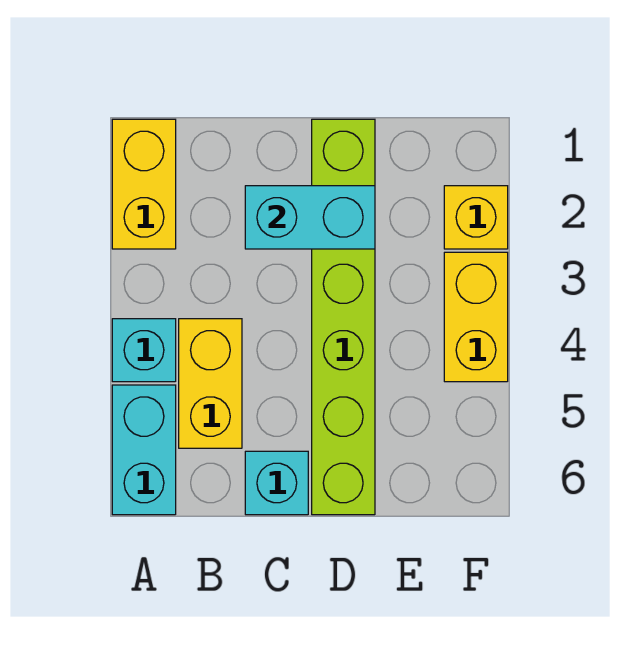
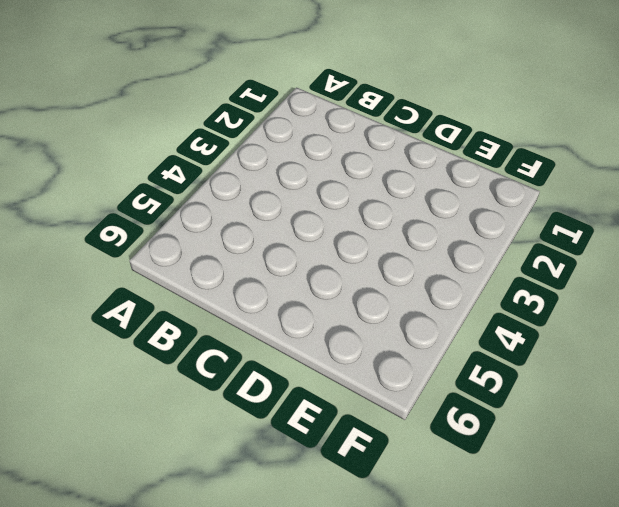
none -> yellow brick A1:A2 level 1
none -> cyan brick A4 level 1

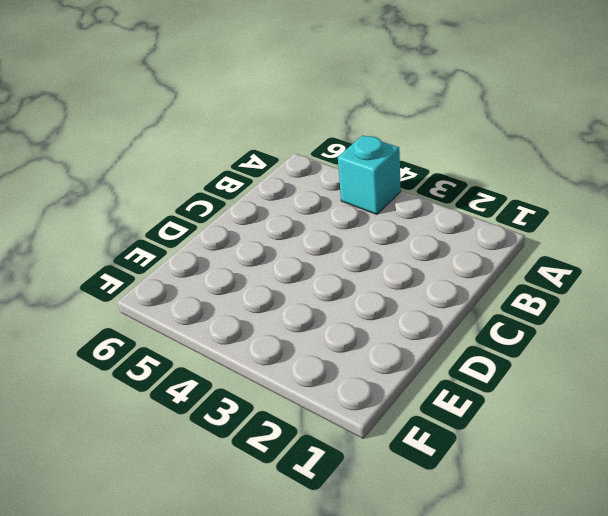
none -> yellow brick A1:A2 level 1
none -> cyan brick A5:A6 level 1

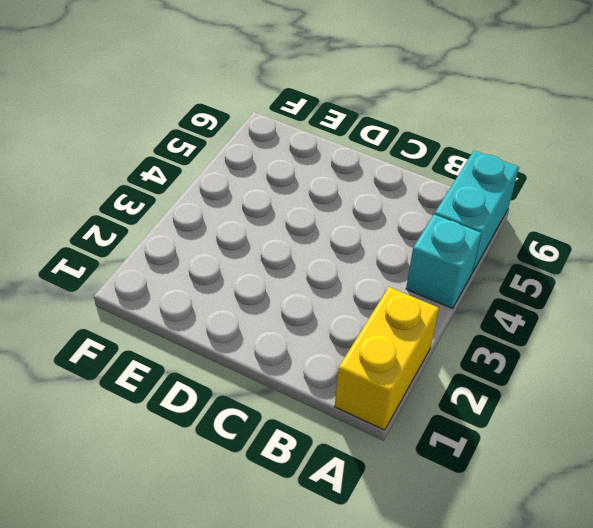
none -> yellow brick B4:B5 level 1
none -> cyan brick C6 level 1

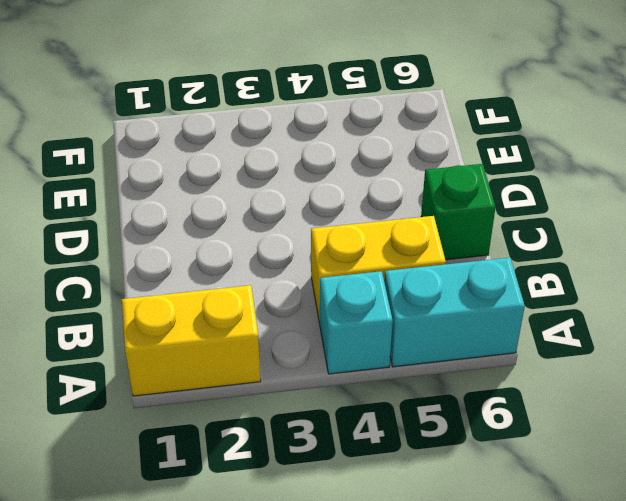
green brick C6 level 1 -> cyan brick C6 level 1
none -> lime brick D1:D6 level 1
none -> yellow brick F2 level 1

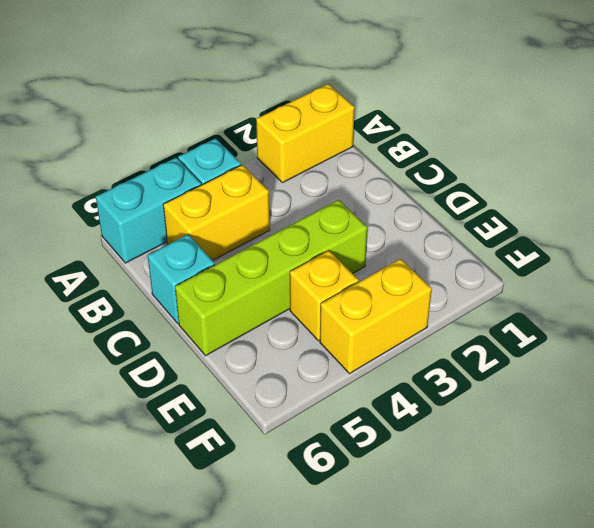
lime brick D3:D6 level 1 -> lime brick D1:D6 level 1
yellow brick E4 level 1 -> yellow brick F2 level 1
none -> cyan brick C2:D2 level 2

